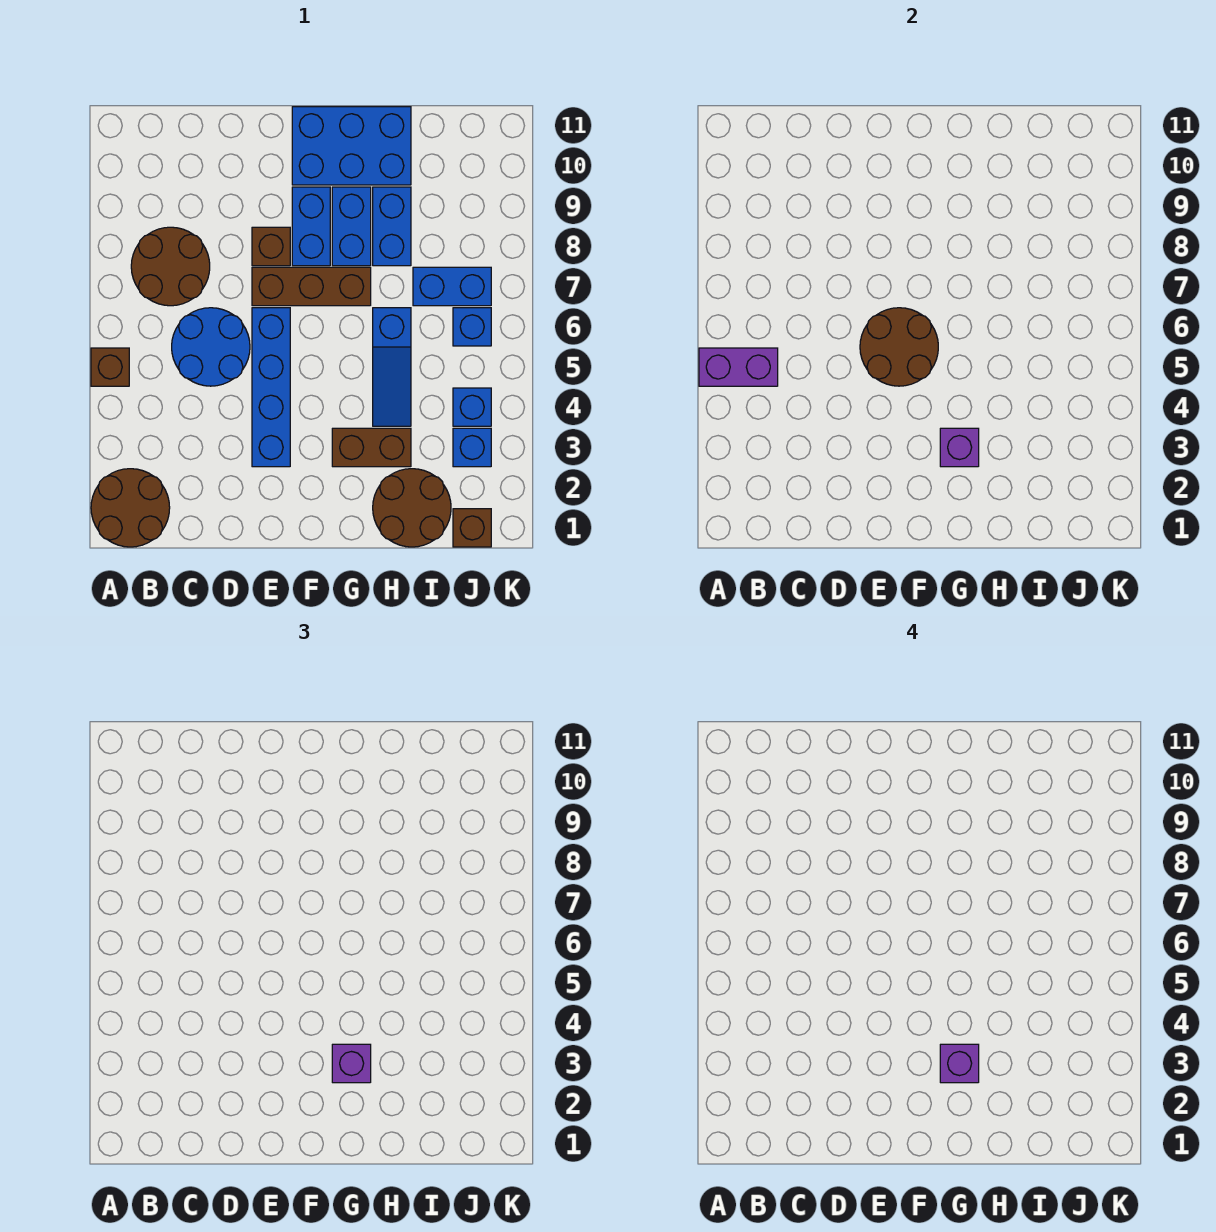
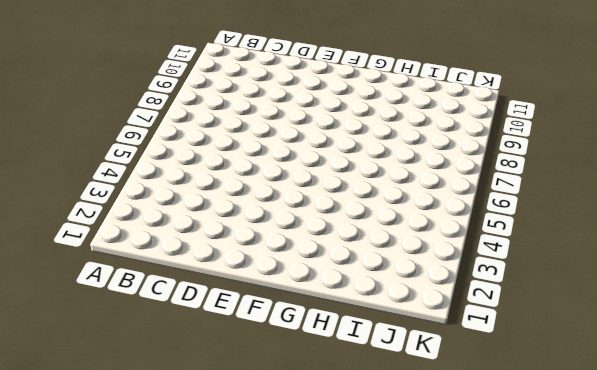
none -> brown round brick A1:B2 level 1
none -> brown brick A5 level 1
none -> brown round brick B7:C8 level 1

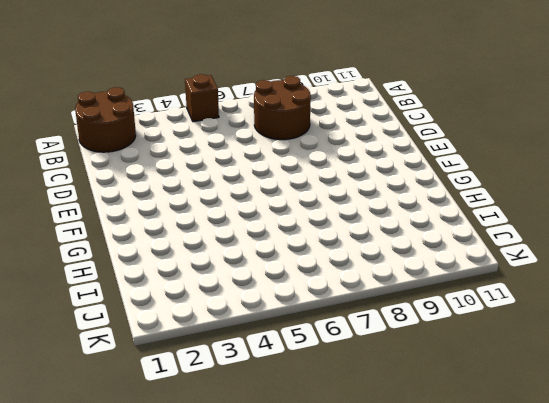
none -> blue round brick C5:D6 level 1
none -> blue brick E3:E6 level 1
none -> brown brick E7:G7 level 1

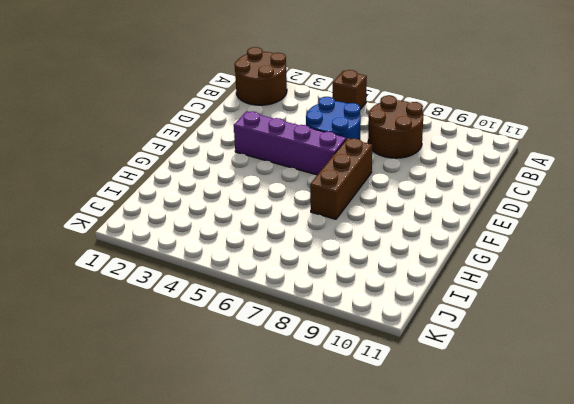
purple brick E3:E6 level 1 -> blue brick E3:E6 level 1
none -> brown brick E8 level 1
none -> blue brick F8:F9 level 1
none -> blue brick F10:H11 level 1

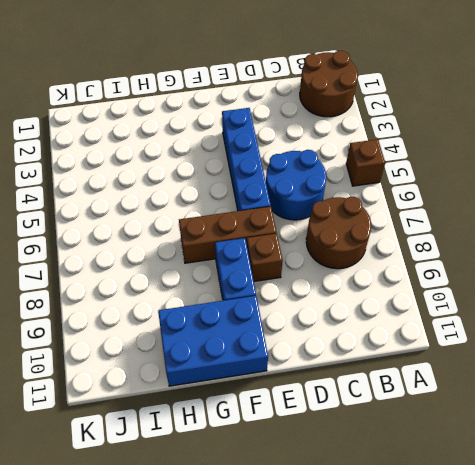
none -> brown brick G3:H3 level 1
none -> blue brick G8:G9 level 1
none -> brown round brick H1:I2 level 1

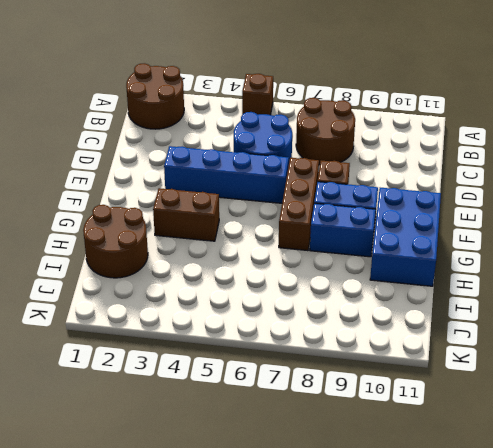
brown brick G3:G4 level 1 -> brown brick G3:H3 level 1
none -> blue slope H4:H6 level 1 top 6
none -> blue brick H8:H9 level 1
none -> blue brick I7:J7 level 1

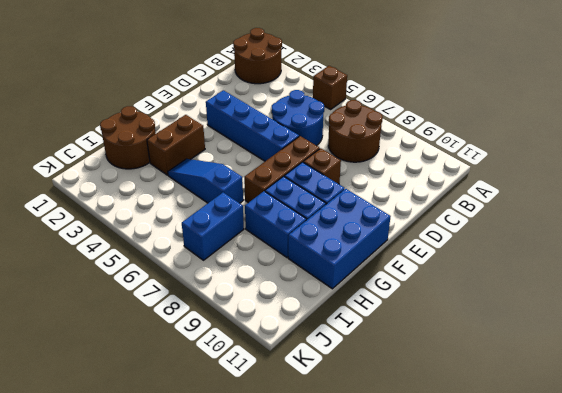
none -> brown brick J1 level 1
none -> blue brick J3 level 1
none -> blue brick J4 level 1

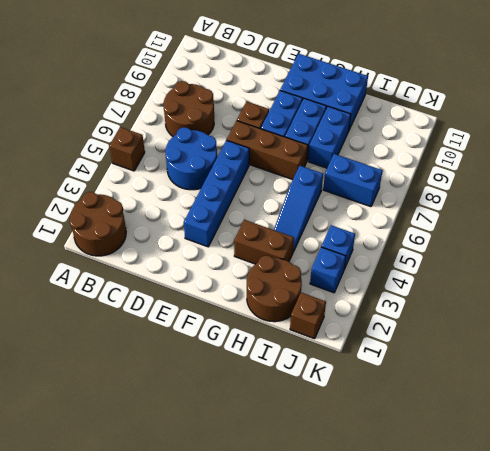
none -> blue brick J6 level 1
none -> purple brick A5:B5 level 2
none -> brown round brick E5:F6 level 2

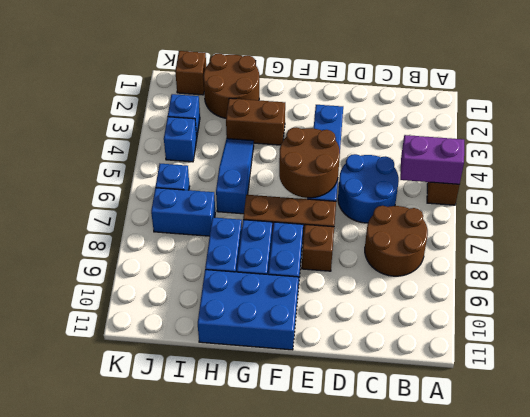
none -> brown round brick A1:B2 level 1
none -> purple brick G3 level 2
none -> purple brick G3 level 3

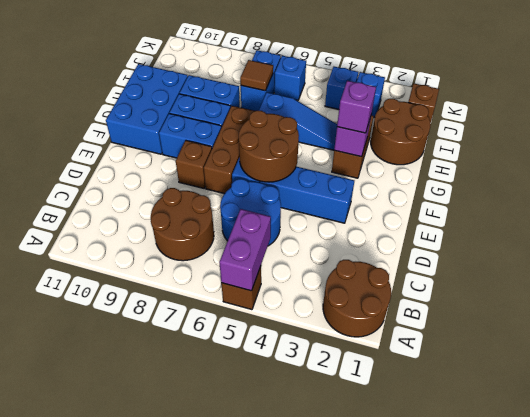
brown tile I7 level 2 -> none
none -> purple brick G3 level 4

